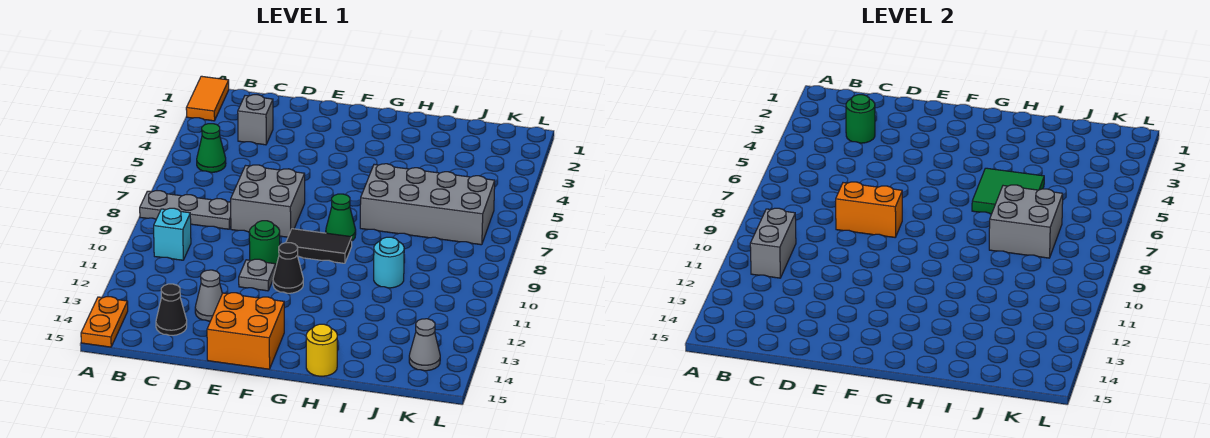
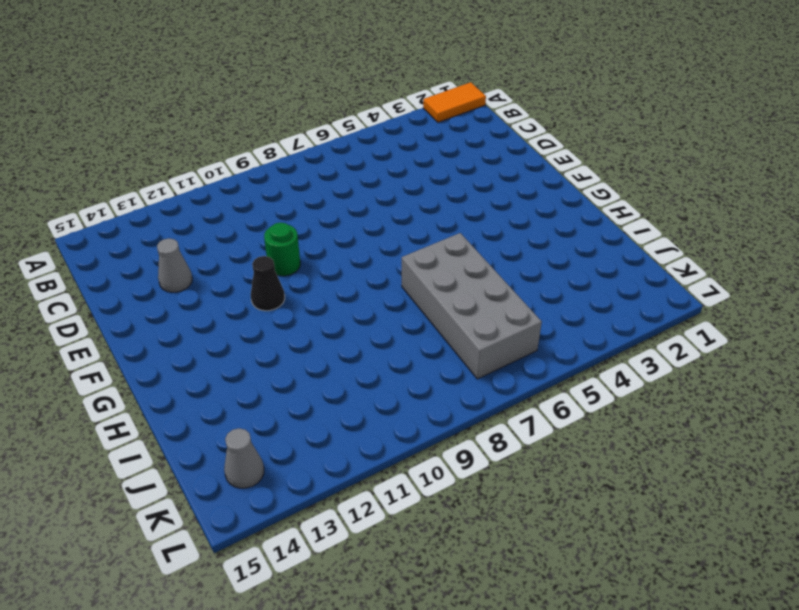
none -> grey plate A8:C8 level 1
none -> orange plate A14:A15 level 1
none -> green cone B5 level 1

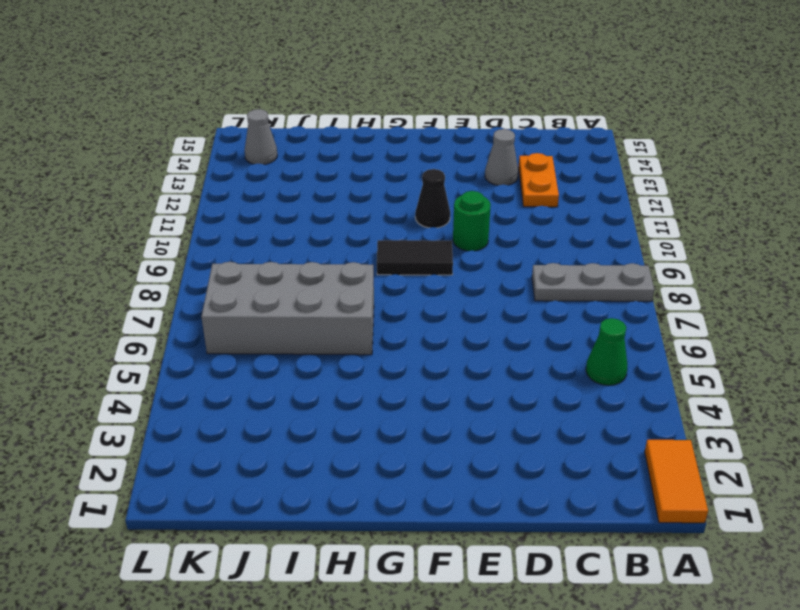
orange plate C12:C13 level 1 -> orange plate A14:A15 level 1
none -> cyan brick B10 level 1
none -> grey brick C3 level 1
none -> black cone C14 level 1

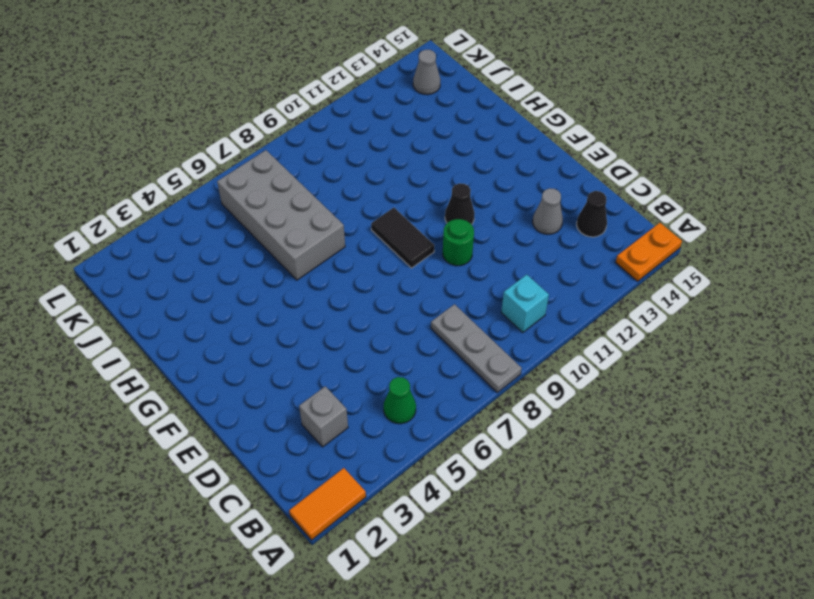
none -> grey brick D7:E8 level 1
none -> grey plate E11 level 1
none -> orange brick E14:F15 level 1

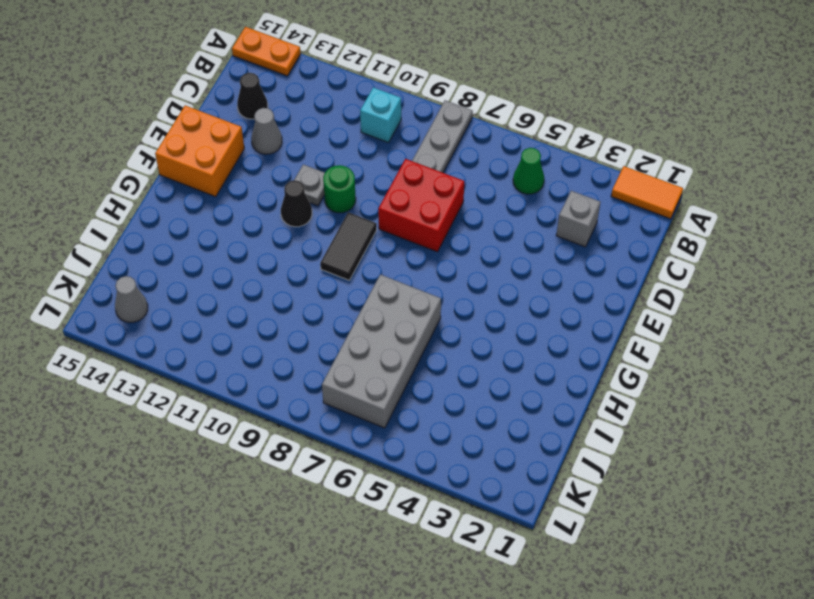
red brick D7:E8 level 1 -> grey brick D7:E8 level 1
none -> green cone G8 level 1
none -> yellow round brick H15 level 1
none -> cyan round brick I10 level 1

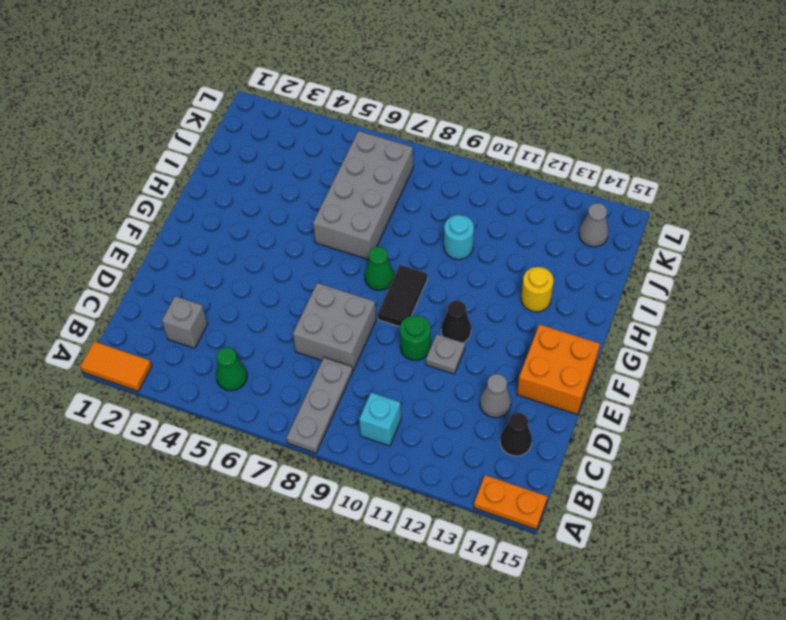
yellow round brick H13 level 1 -> yellow round brick H15 level 1
none -> grey brick B10:B11 level 2
none -> green round brick C3 level 2
none -> orange brick D8:E8 level 2

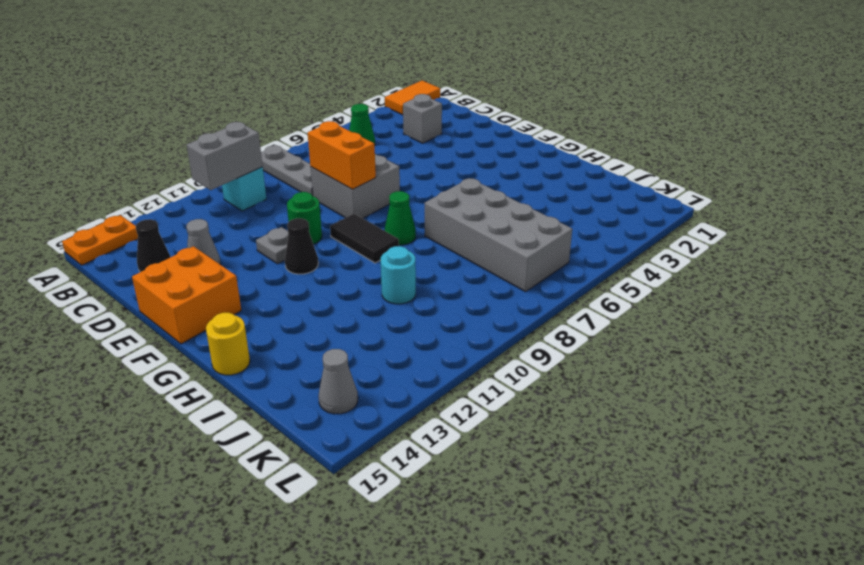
none -> green round brick C3 level 2
none -> green tile H5:I6 level 2
none -> grey brick I7:J8 level 2

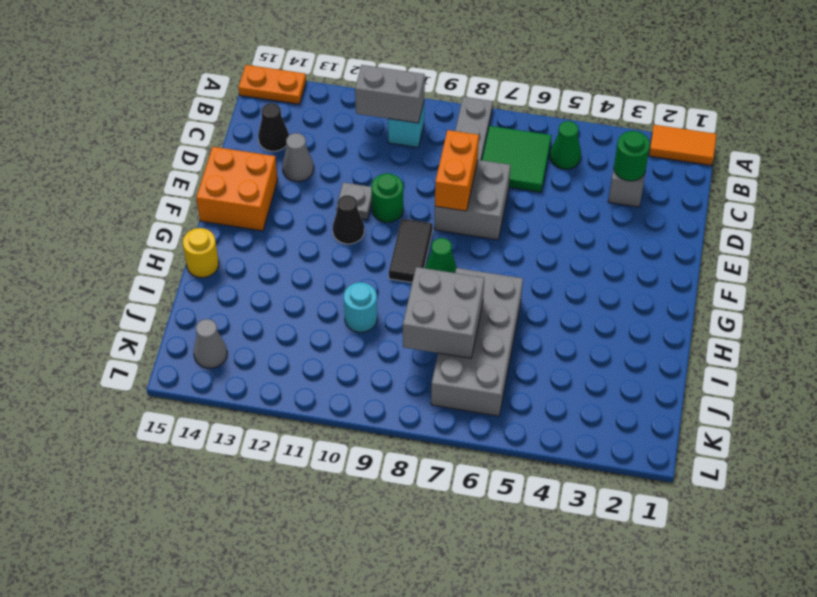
green tile B6:C7 level 1 -> green tile H5:I6 level 2

